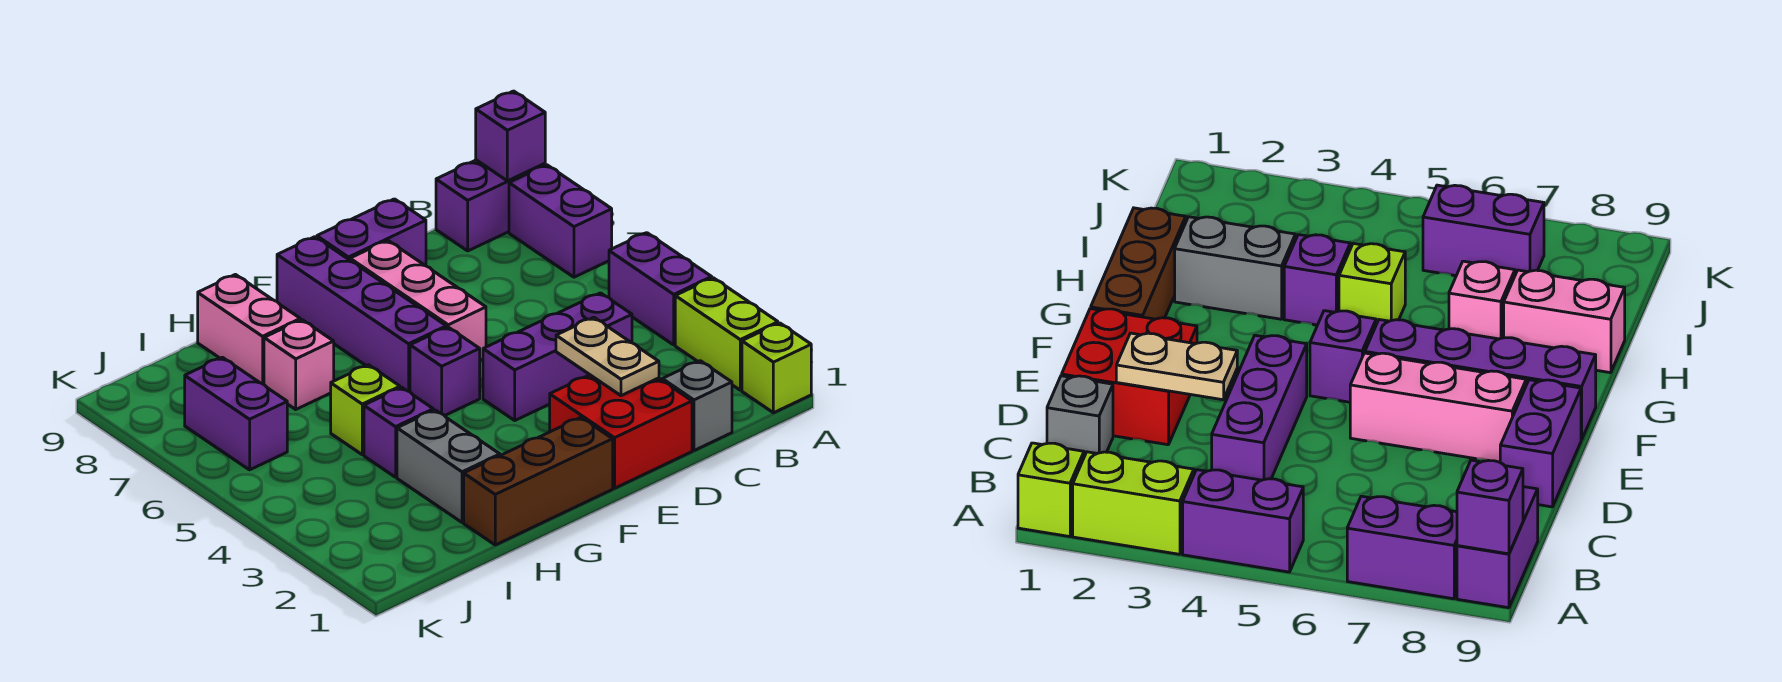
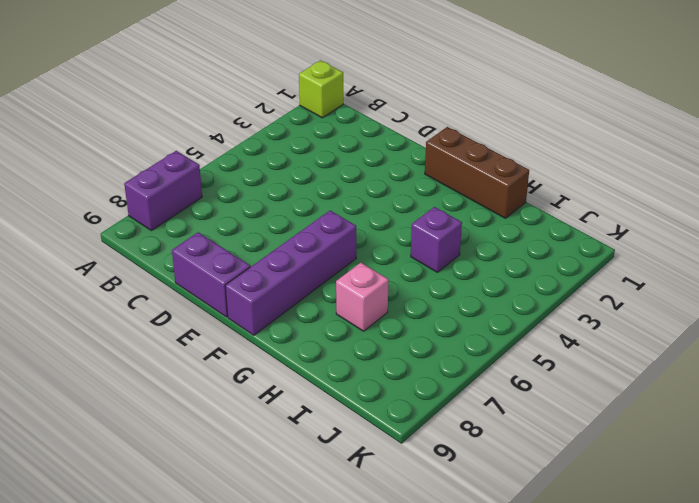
none -> lime brick A2:A3 level 1
none -> purple brick A4:A5 level 1
none -> purple brick A9:B9 level 1

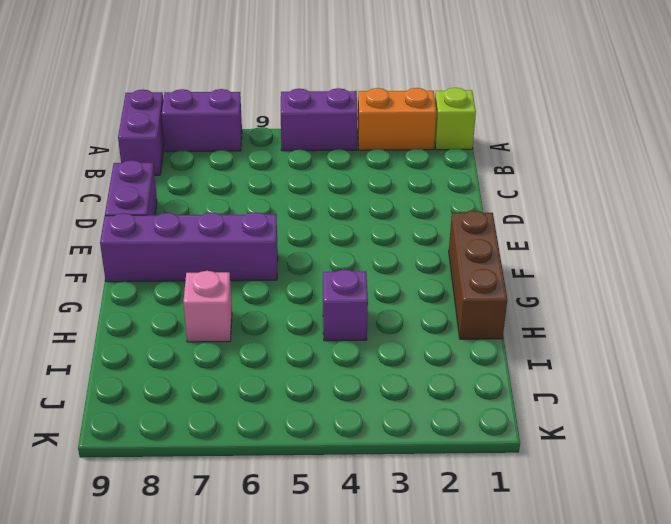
orange brick A2:A3 level 1 -> lime brick A2:A3 level 1
none -> grey brick C1 level 1
none -> purple brick C4:E4 level 1
none -> red brick D1:E2 level 1

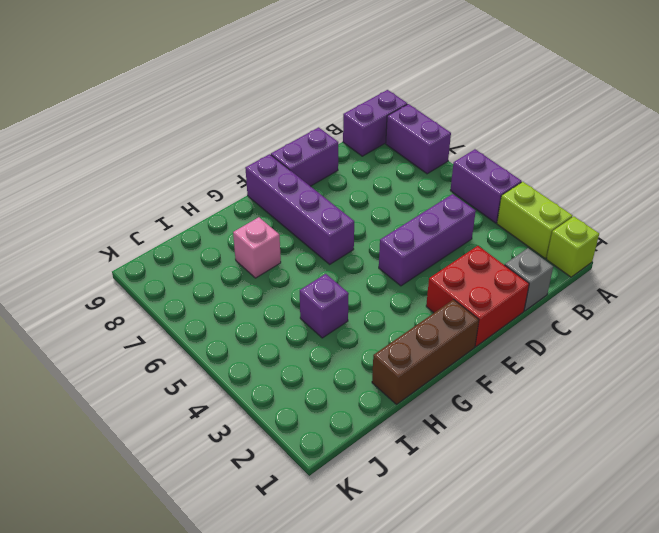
none -> pink brick E6:E8 level 1
none -> purple brick F5 level 1
none -> grey brick H2:H3 level 1

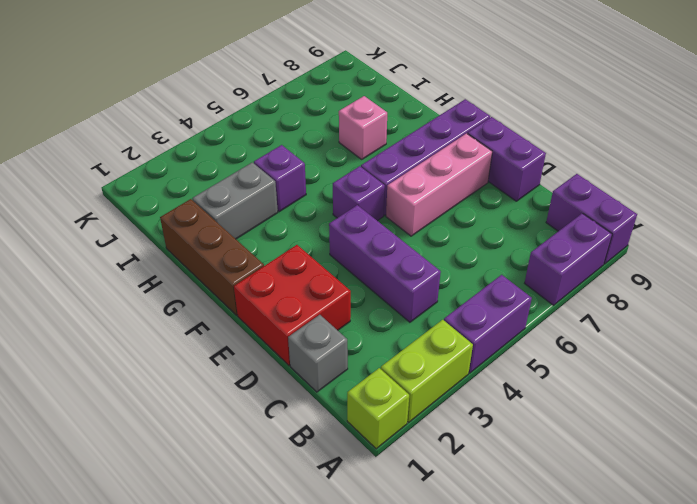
none -> lime brick H5 level 1
none -> pink brick H8:H9 level 1
none -> purple brick J6:J7 level 1

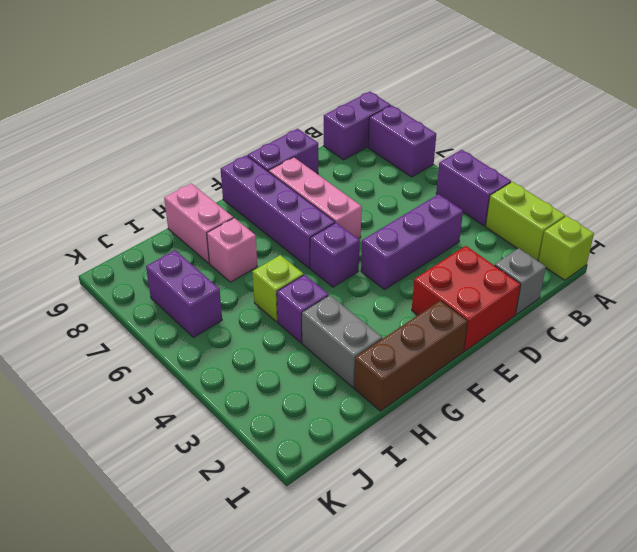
none -> purple brick A9 level 2
none -> tan plate D2:D3 level 2

